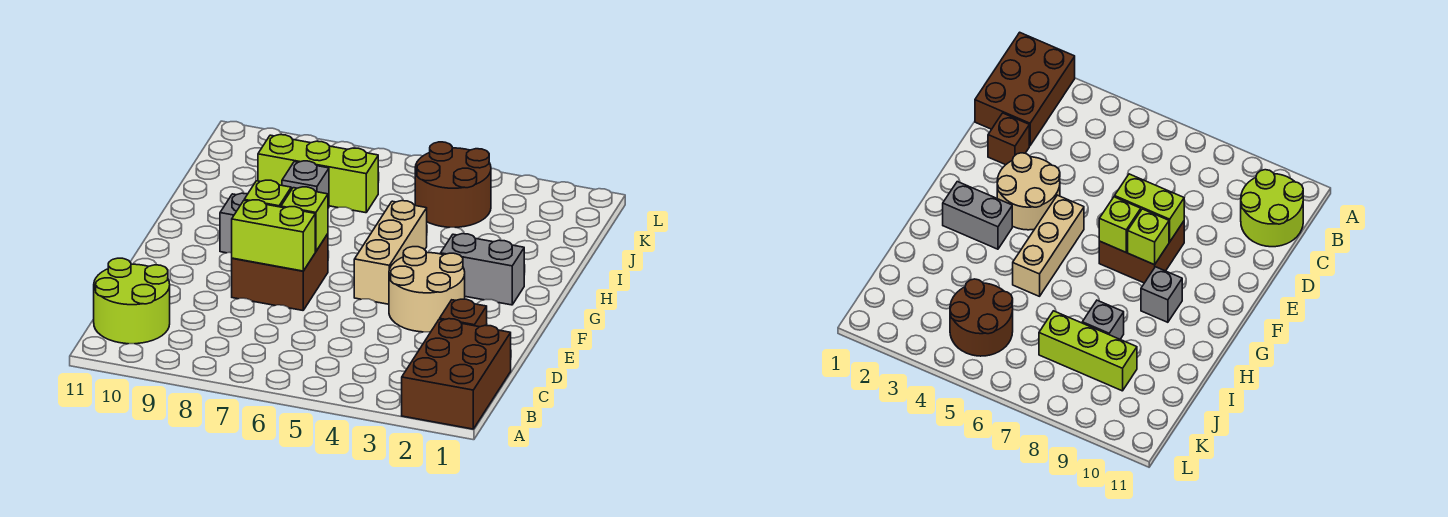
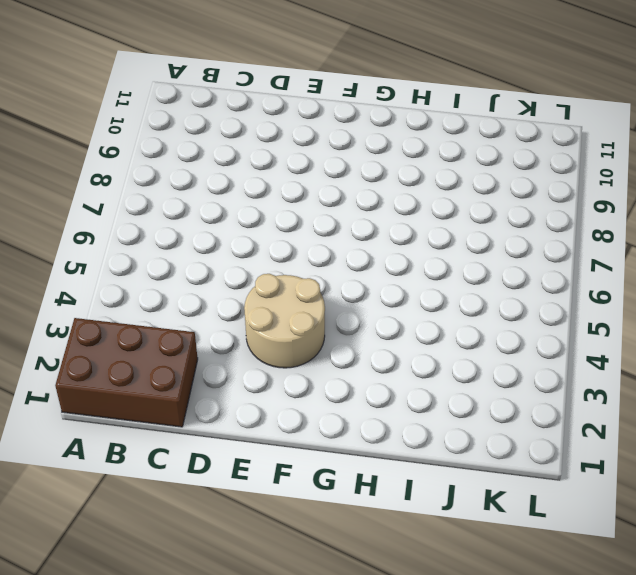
none -> lime round brick B10:C11 level 1
none -> brown brick D2 level 1
none -> brown brick E7:F8 level 1

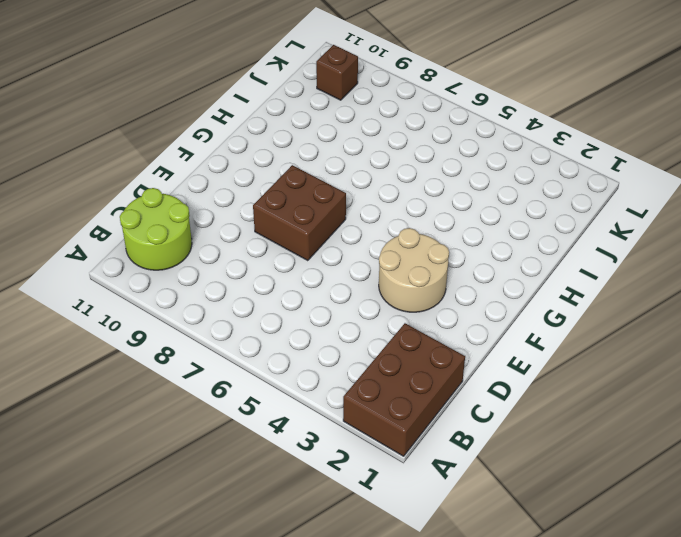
brown brick K10 level 1 -> brown brick D2 level 1
none -> tan brick F5:H5 level 1
none -> grey brick G2:G3 level 1
none -> grey brick G9 level 1

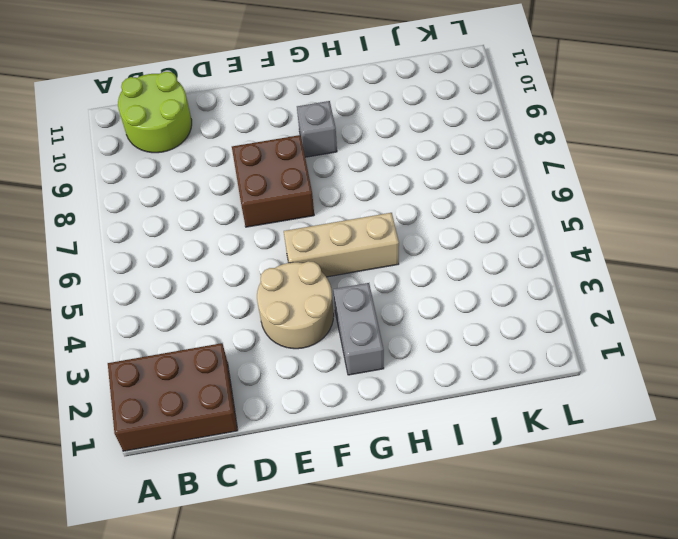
none -> brown brick D2 level 1
none -> grey brick I8 level 1
none -> brown round brick J4:K5 level 1

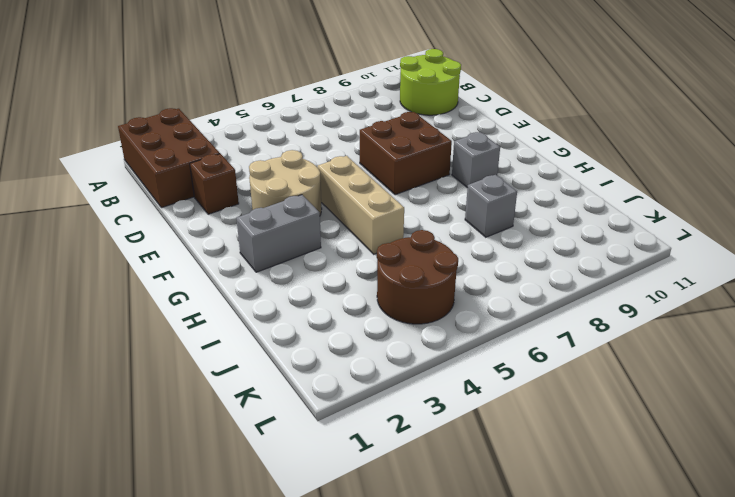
none -> lime brick J7:J9 level 1
none -> lime brick E7:E8 level 2
none -> lime brick F7 level 2

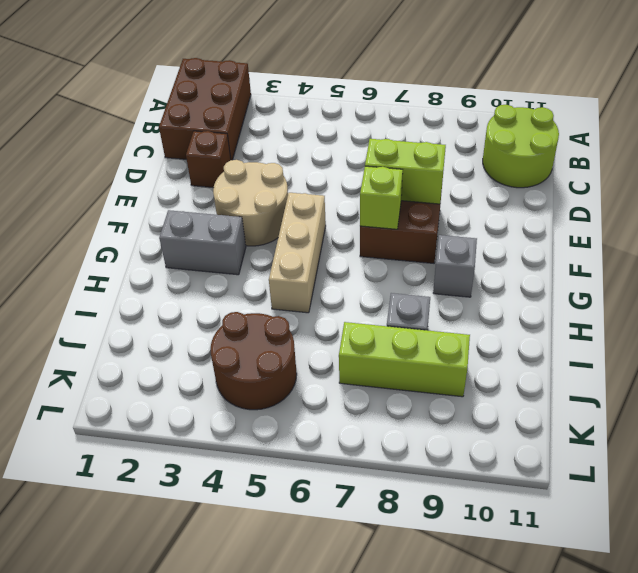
none -> lime brick F8 level 2

